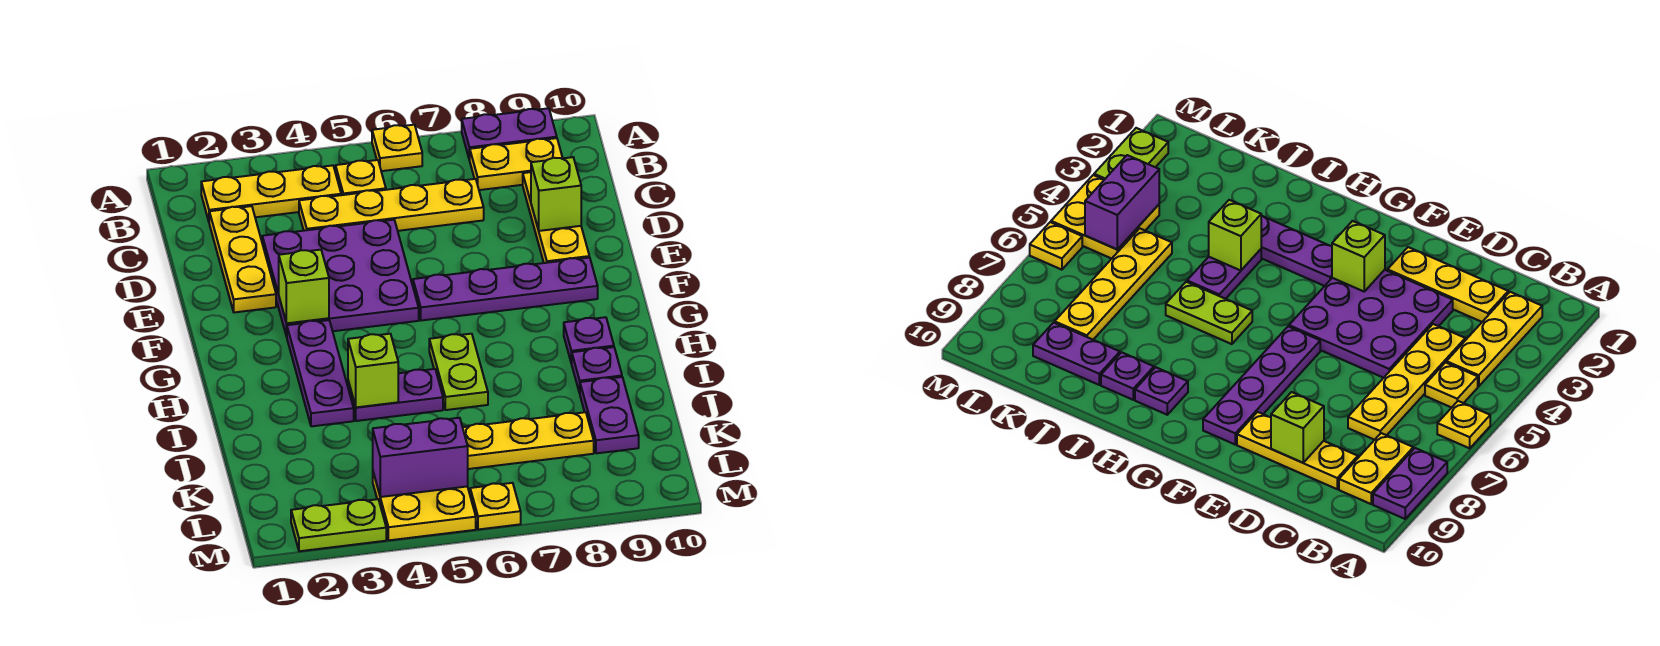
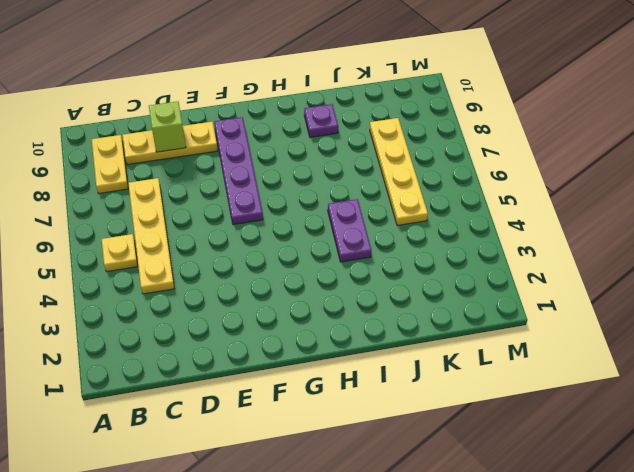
none -> yellow plate A6 level 1
none -> purple plate A8:A9 level 1
none -> yellow plate B2:B4 level 1

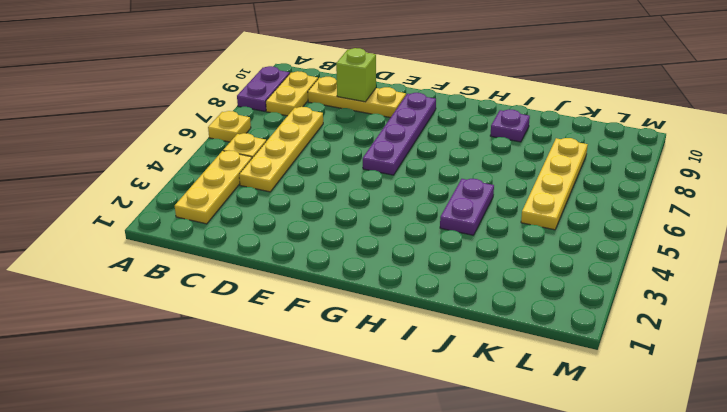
none -> yellow plate C2:E2 level 1
none -> purple plate D3:F5 level 1
none -> purple plate G3:I3 level 1

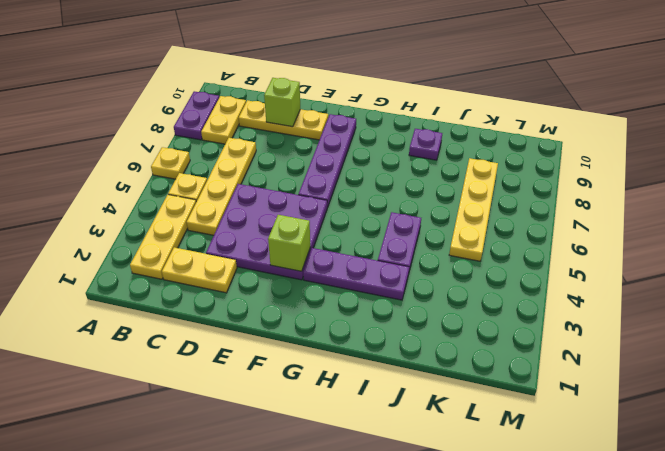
yellow plate C2:D2 level 1 -> yellow plate C2:E2 level 1
none -> lime plate H6:I6 level 1
none -> purple plate H9 level 1
none -> purple plate J9:K9 level 1

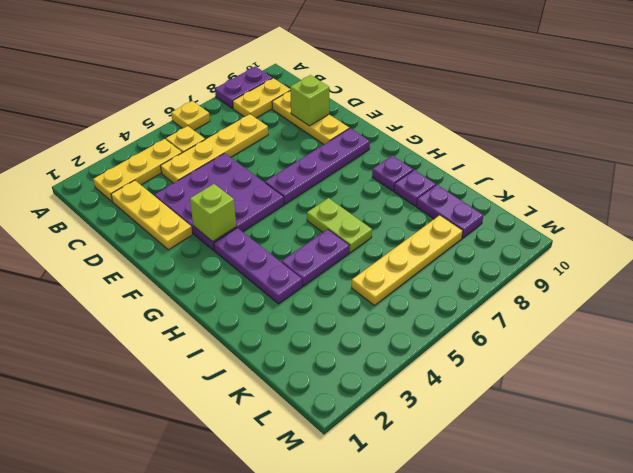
none -> yellow plate L4:M5 level 1
none -> lime plate M2:M3 level 1
none -> yellow plate M6 level 1

